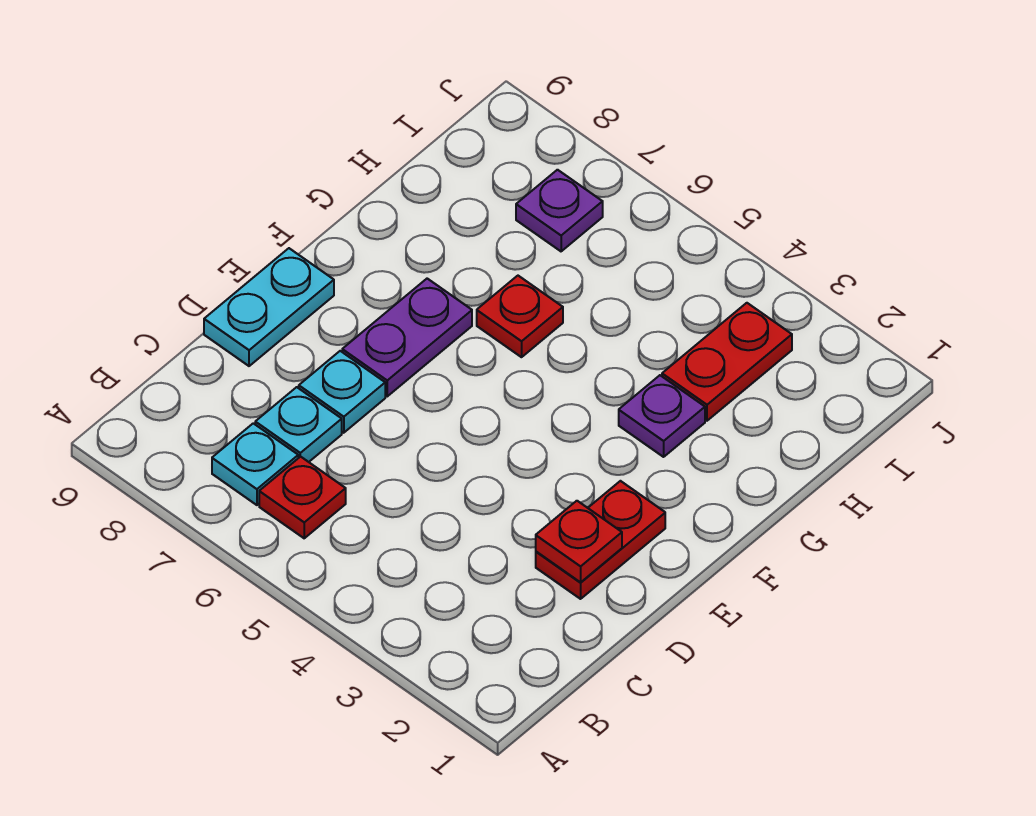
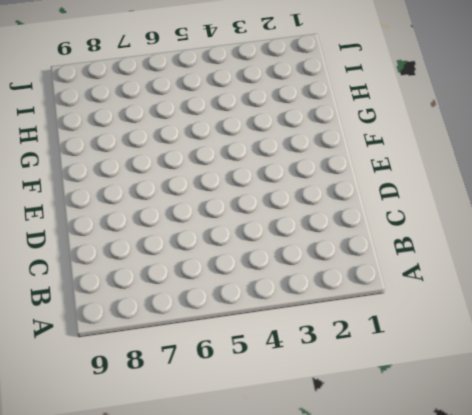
none -> red plate B6 level 1
none -> cyan plate B7 level 1
none -> cyan plate C7 level 1

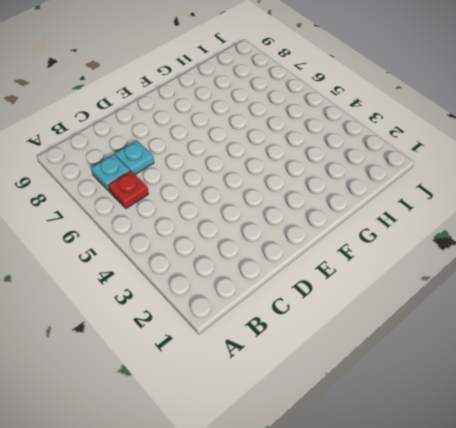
none -> red plate D2:E2 level 1
none -> cyan plate D7 level 1
none -> cyan plate D9:E9 level 1

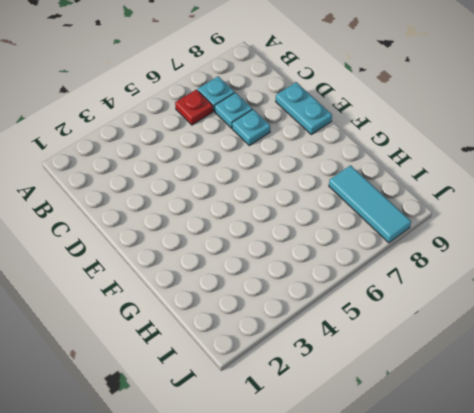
cyan tile H8:J8 level 1 -> none
none -> red plate D2:E2 level 1
none -> purple plate E7:F7 level 1
none -> purple plate G3 level 1

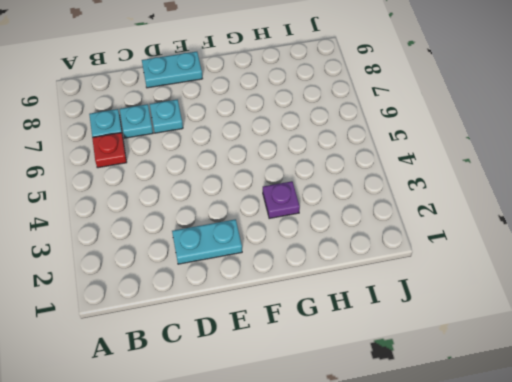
cyan plate D2:E2 level 1 -> red plate D2:E2 level 1
none -> purple plate E7:F7 level 1
none -> red plate G6 level 1
none -> red plate H3:I3 level 1

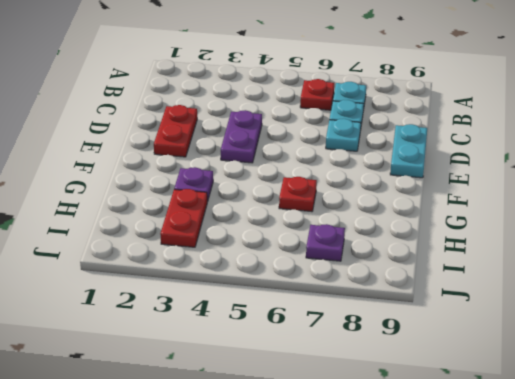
purple plate D4:E4 level 1 -> purple plate E7:F7 level 1
none -> red plate D2 level 2

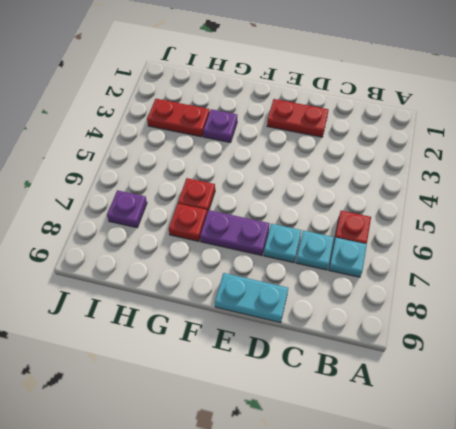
red plate G7 level 1 -> red plate D2 level 2

